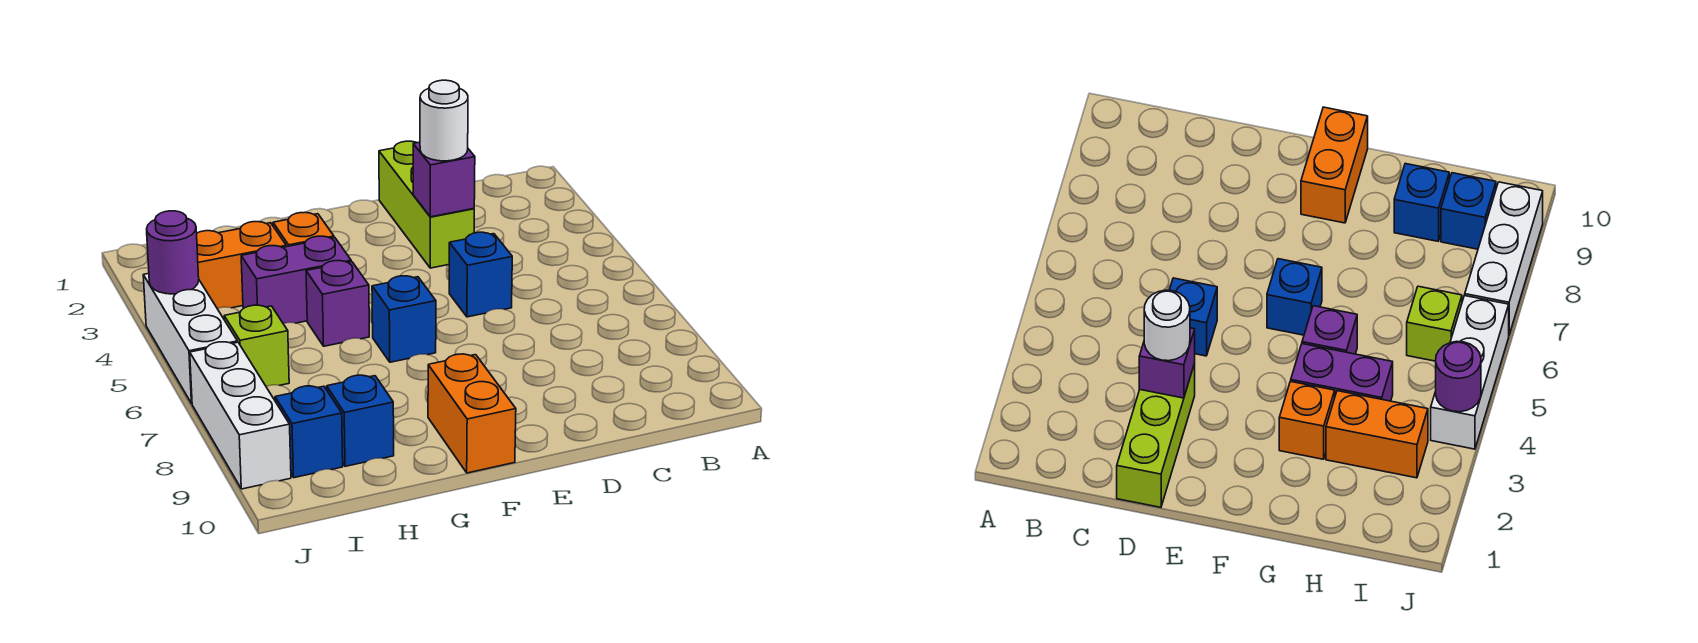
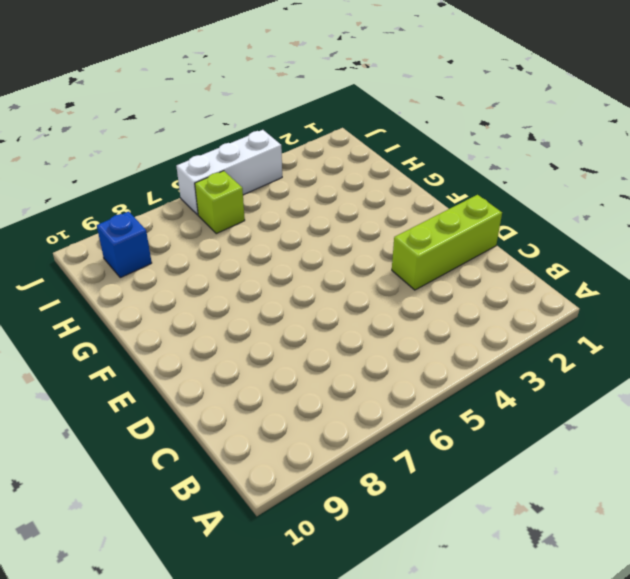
none -> blue brick D5 level 1
none -> blue brick F6 level 1
none -> orange brick F9:F10 level 1

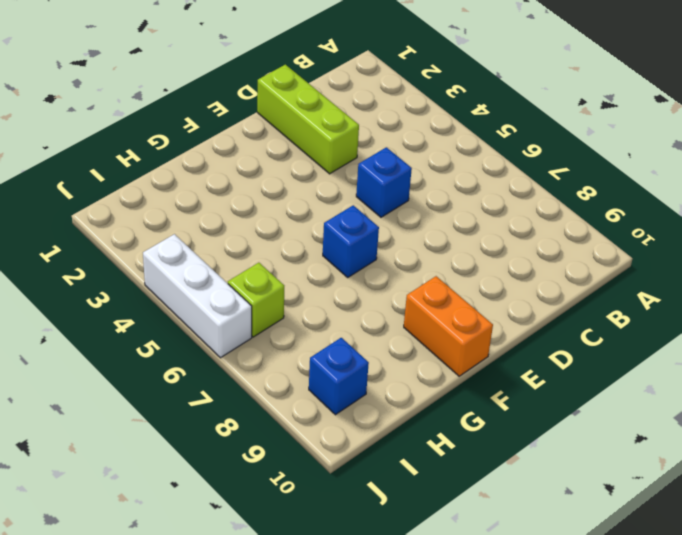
none -> orange brick G3 level 1
none -> purple brick G4:H4 level 1
none -> purple brick G5 level 1

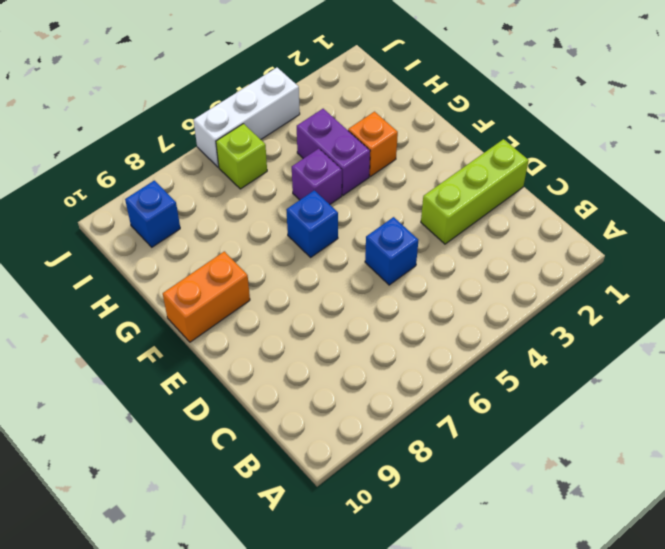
none -> orange brick H3:I3 level 1
none -> blue brick H9 level 1
none -> white brick J7:J9 level 1

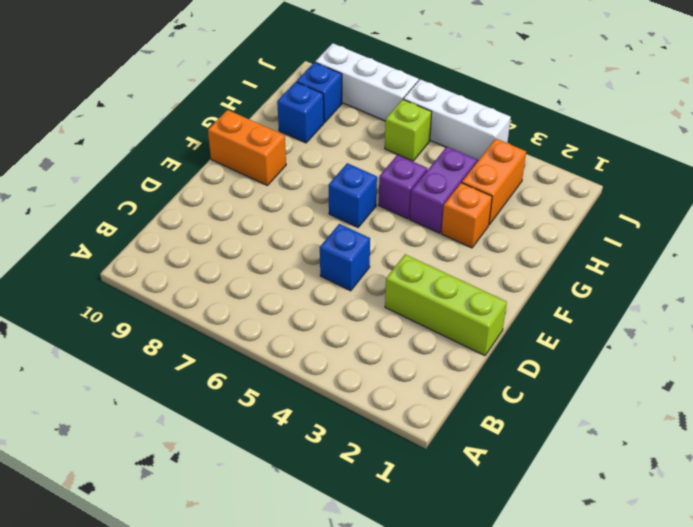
none -> purple brick D3 level 2
none -> purple round brick J4 level 2
none -> white round brick D3 level 3

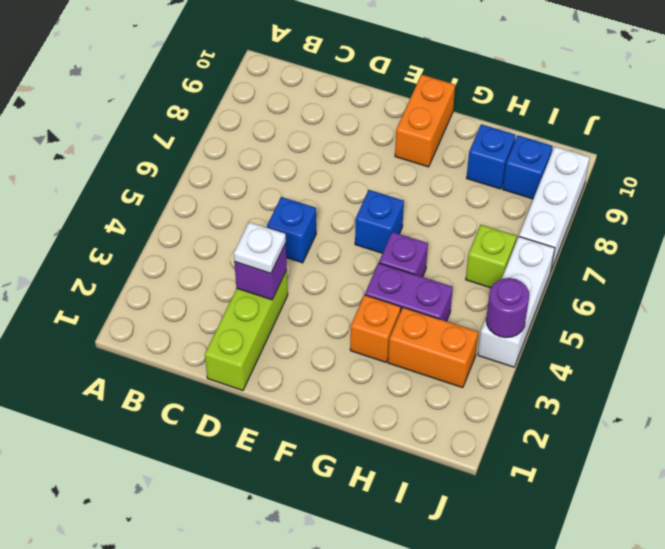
white plate D3 level 3 -> white round brick D3 level 3

